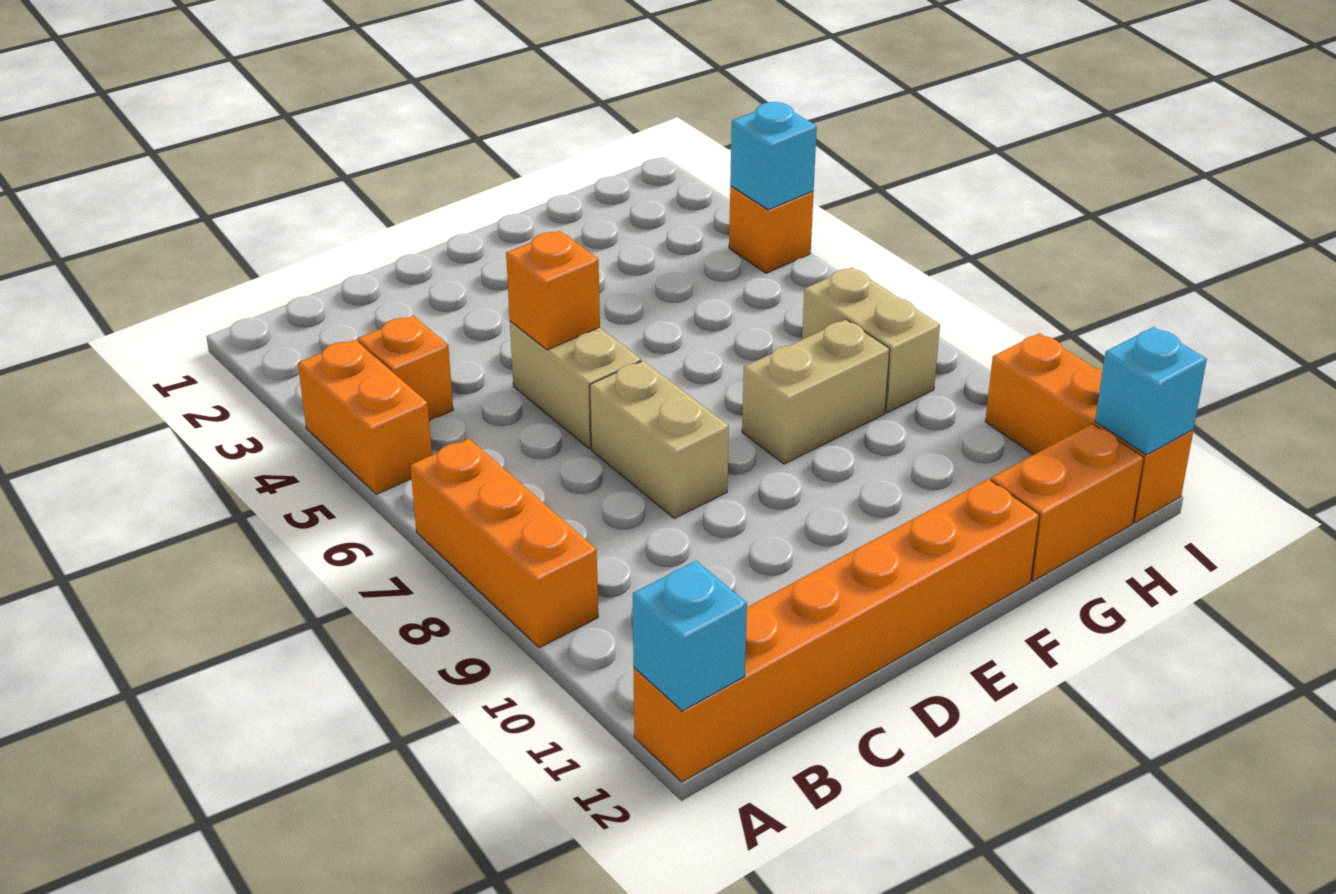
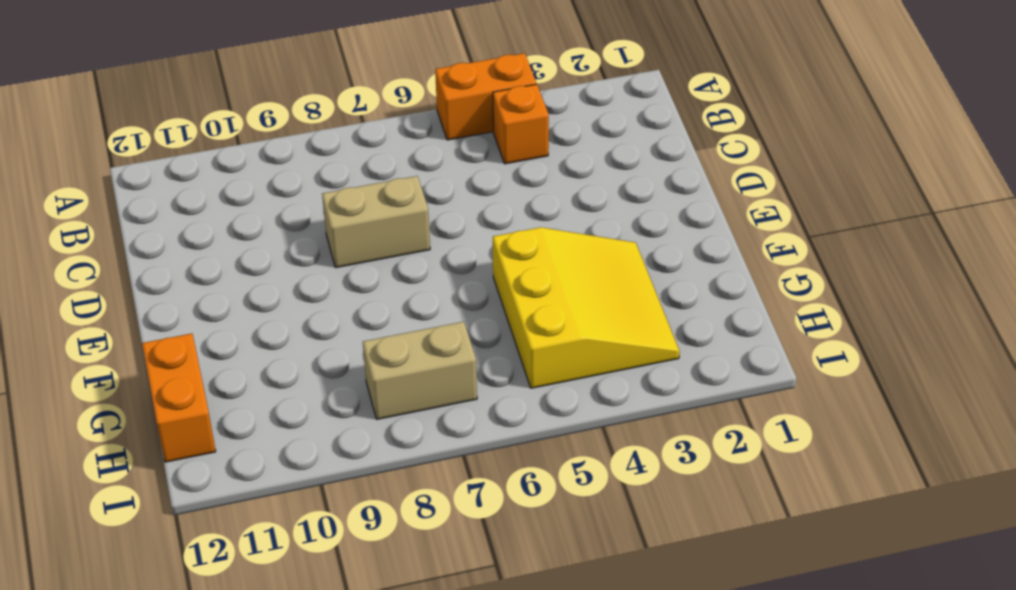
yellow slope F3:H5 level 1 top 5 -> none
none -> orange brick A7:A9 level 1
none -> orange brick A12:F12 level 1
none -> tan brick D5:D6 level 1

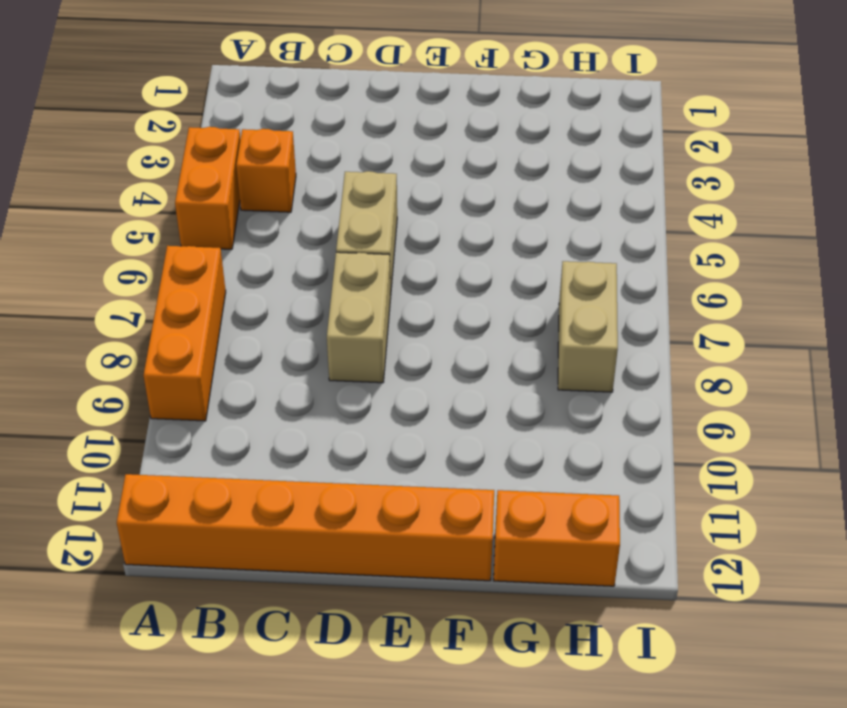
none -> tan brick F8:G8 level 1
none -> orange brick I4 level 1
none -> orange brick I10:I12 level 1

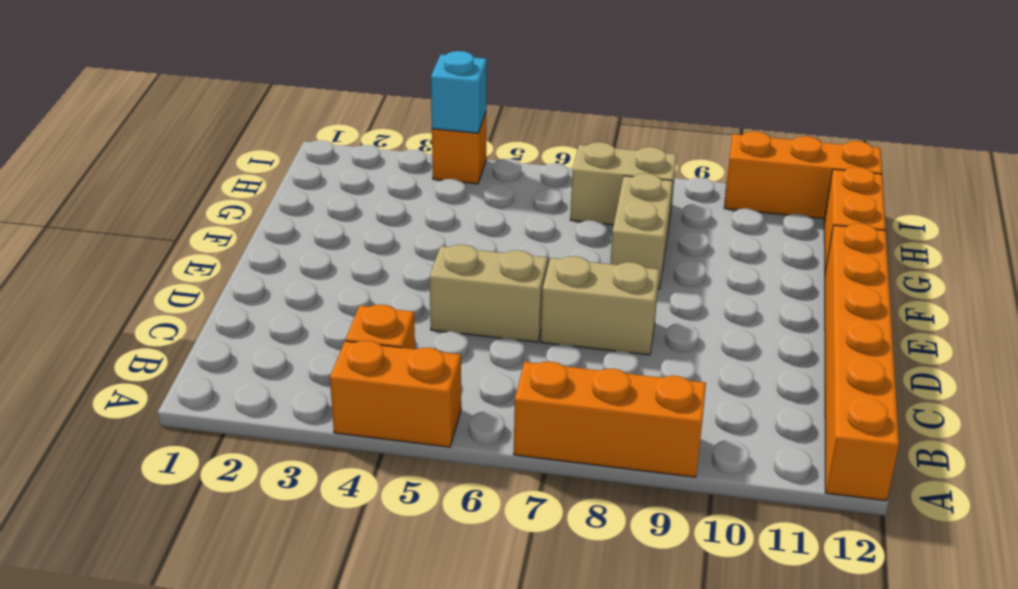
none -> cyan brick A12 level 2
none -> orange brick D5 level 2
none -> cyan brick I12 level 2

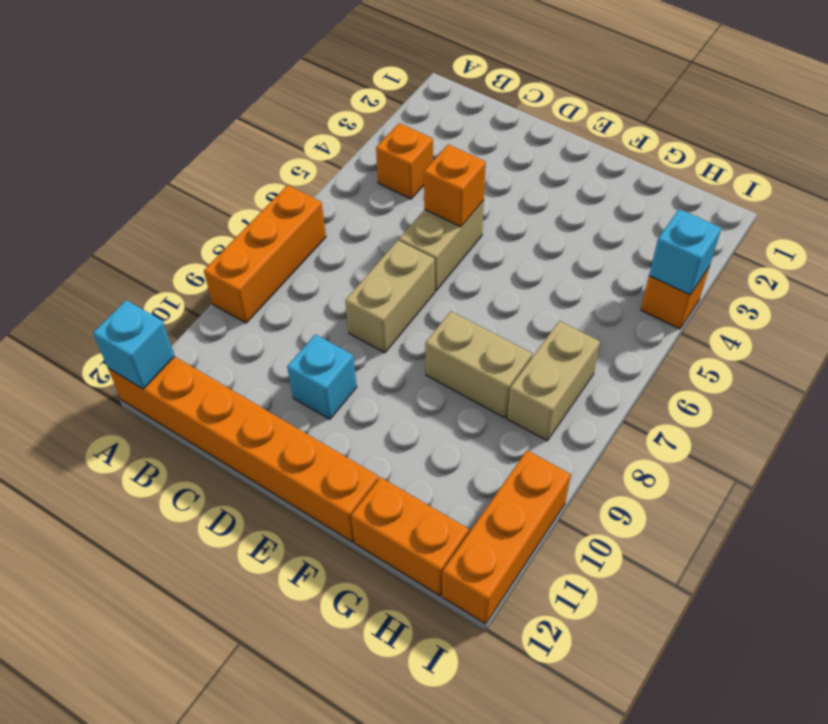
cyan brick D10 level 1 -> cyan brick I12 level 2
none -> orange brick A4:A5 level 1

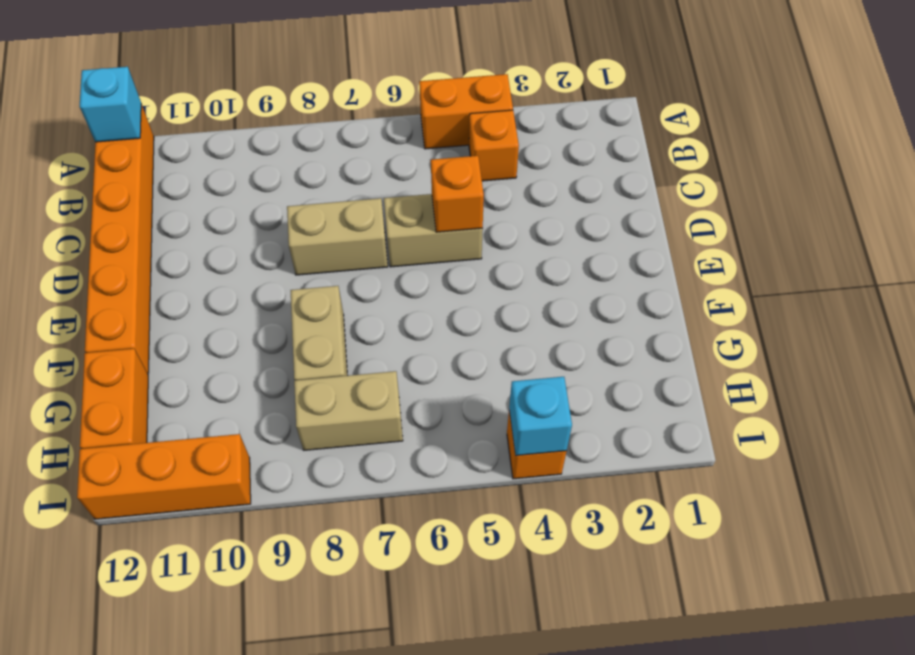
none -> orange brick A7:A9 level 1
none -> cyan brick I12 level 2

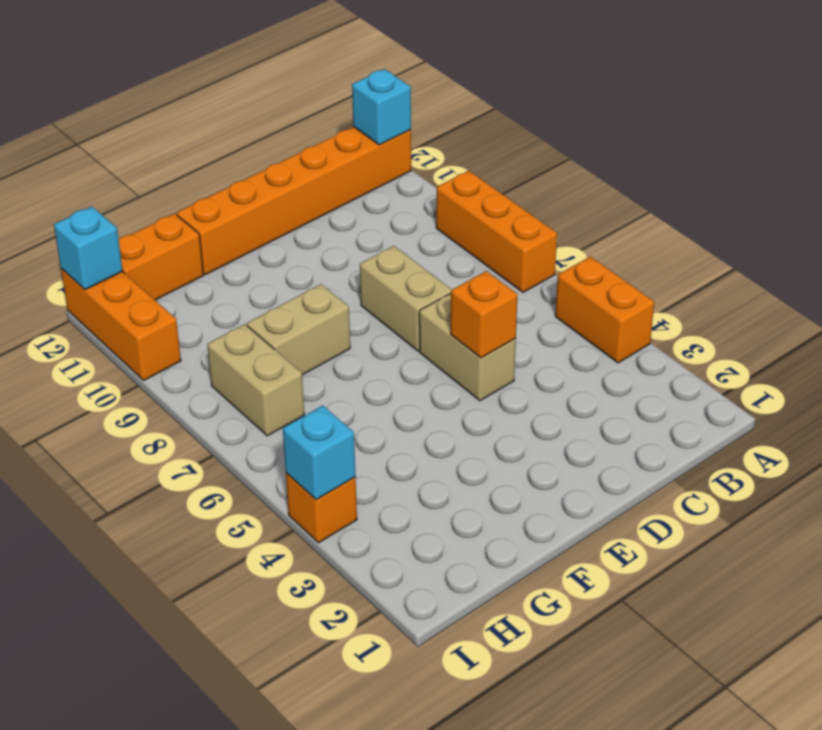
none -> orange brick B4 level 1

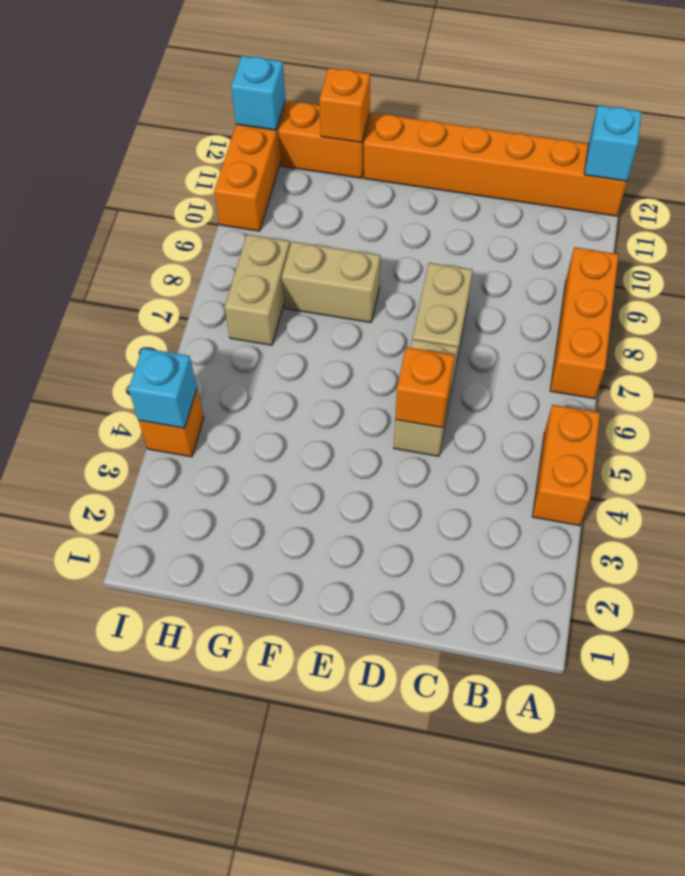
orange brick G12 level 2 -> orange brick B4 level 1

